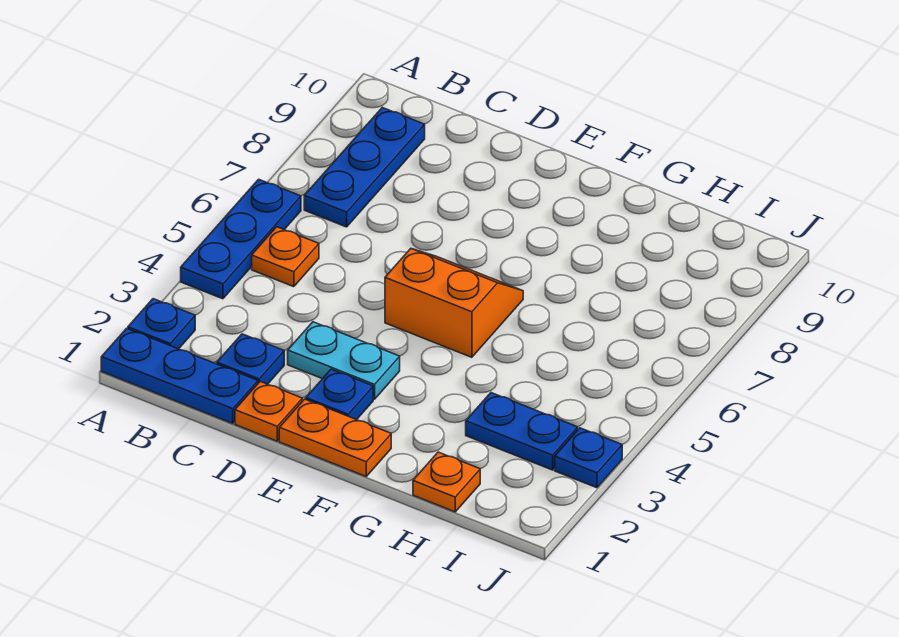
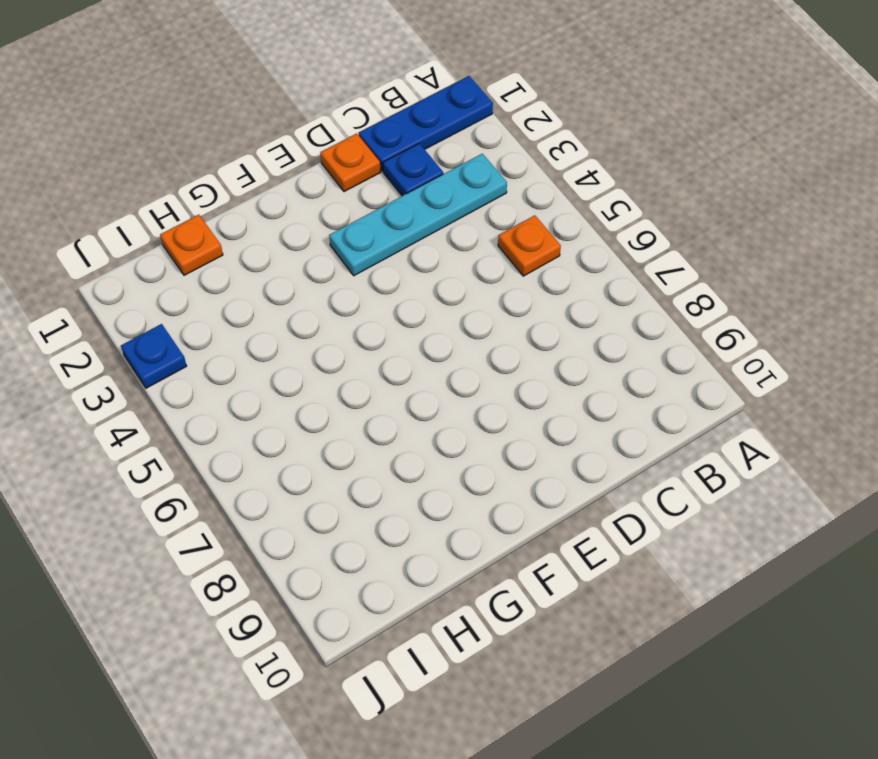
cyan plate B3:E3 level 1 -> cyan plate D3:E3 level 1
none -> blue plate A2 level 1
none -> blue plate A4:A6 level 1
none -> blue plate B7:B9 level 1

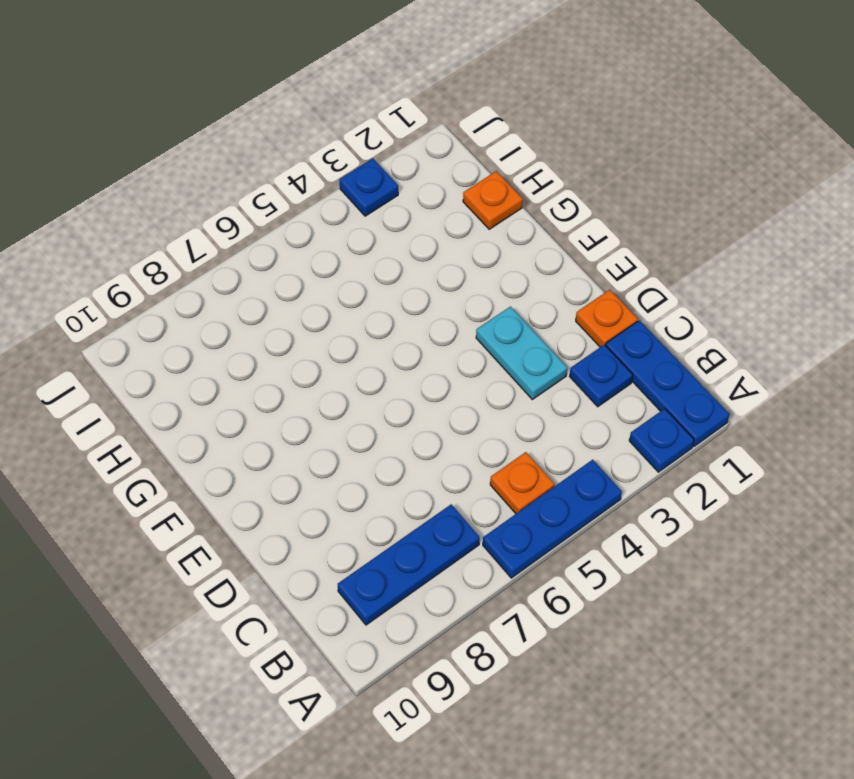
none -> orange plate E1:F1 level 1
none -> blue plate E2 level 1
none -> orange slope E5:F6 level 1 top 5

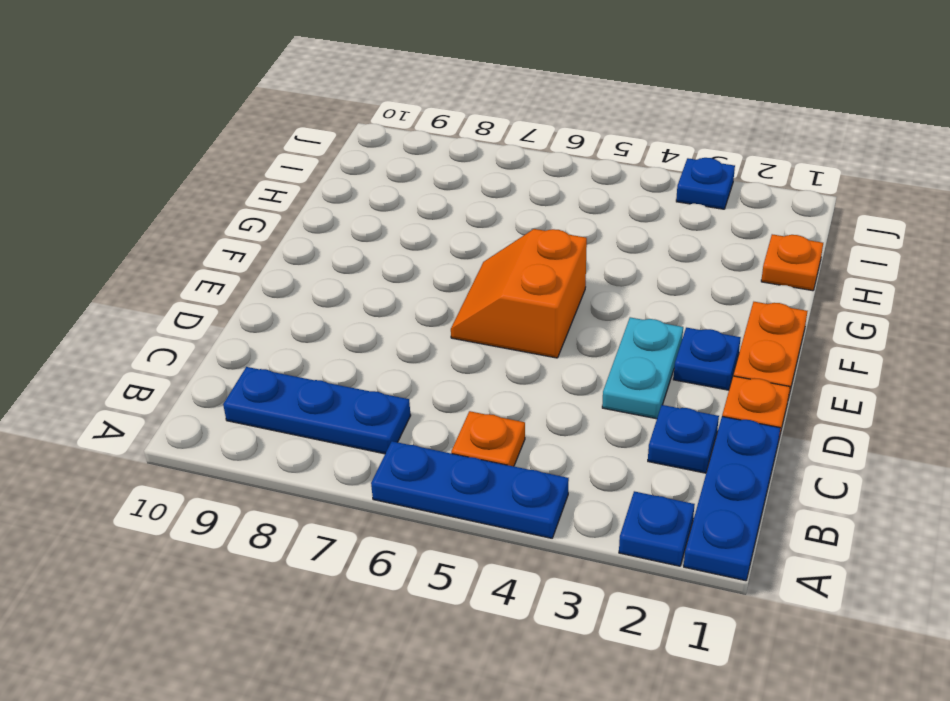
none -> blue plate H3:I3 level 1

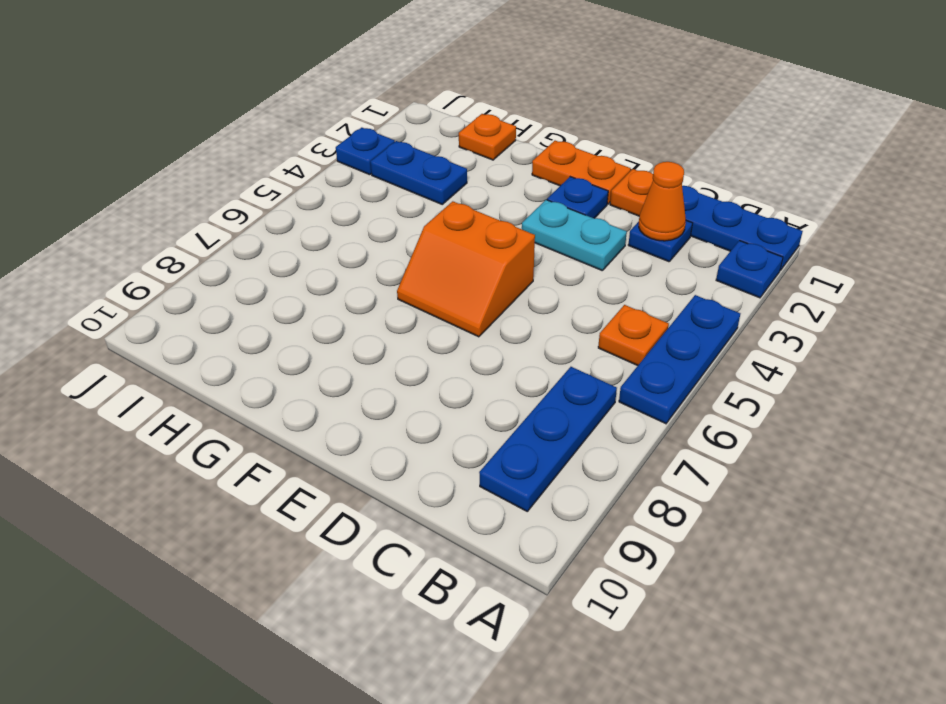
orange cone C2 level 2 -> none

